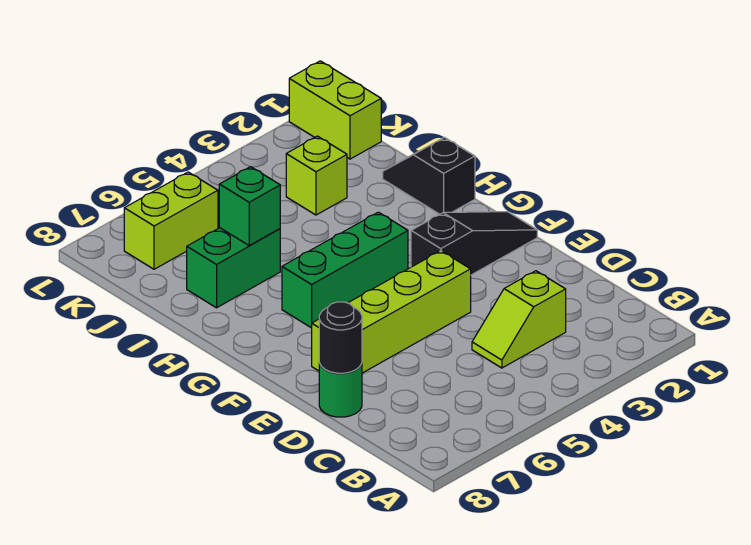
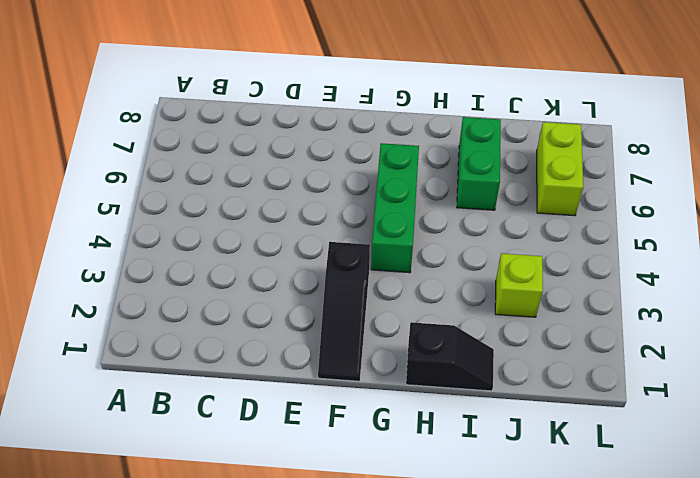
none -> lime slope C3:C4 level 1 top 3
none -> green round brick D8 level 1
none -> lime brick E4:E7 level 1

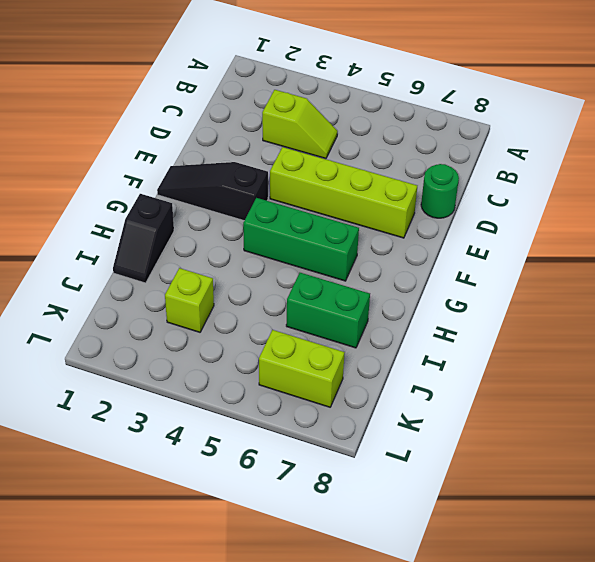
none -> lime brick K1:L1 level 1
none -> black round brick D8 level 2
none -> green brick I6 level 2

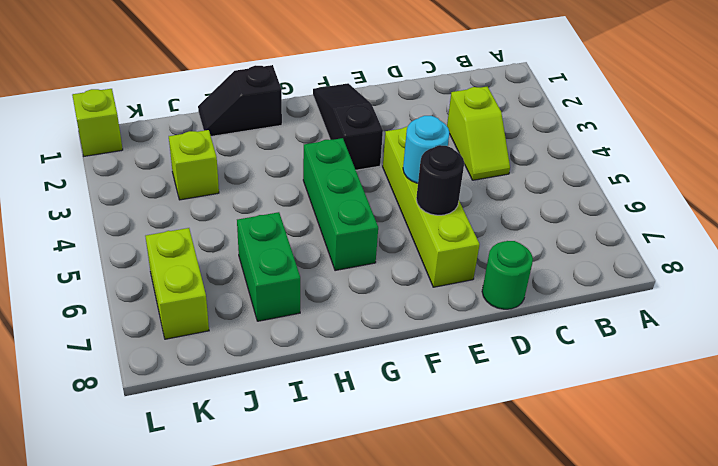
cyan round brick E5 level 2 -> none
black round brick E6 level 2 -> black round brick D8 level 2
lime brick L1 level 1 -> lime brick K1:L1 level 1
none -> green brick I6 level 2

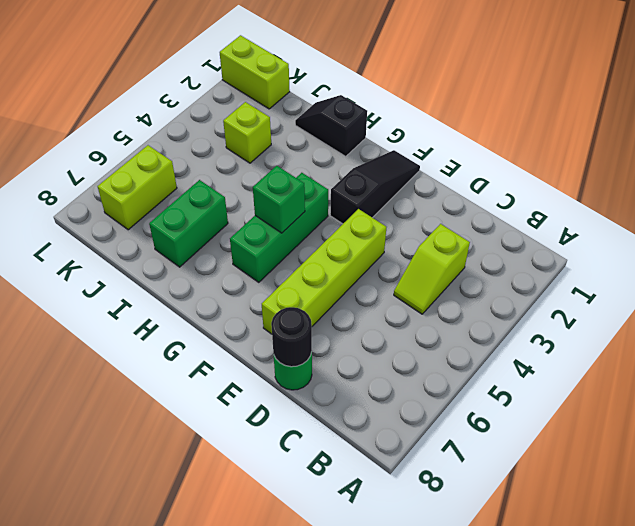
green brick G5 level 2 -> green brick I6 level 2

